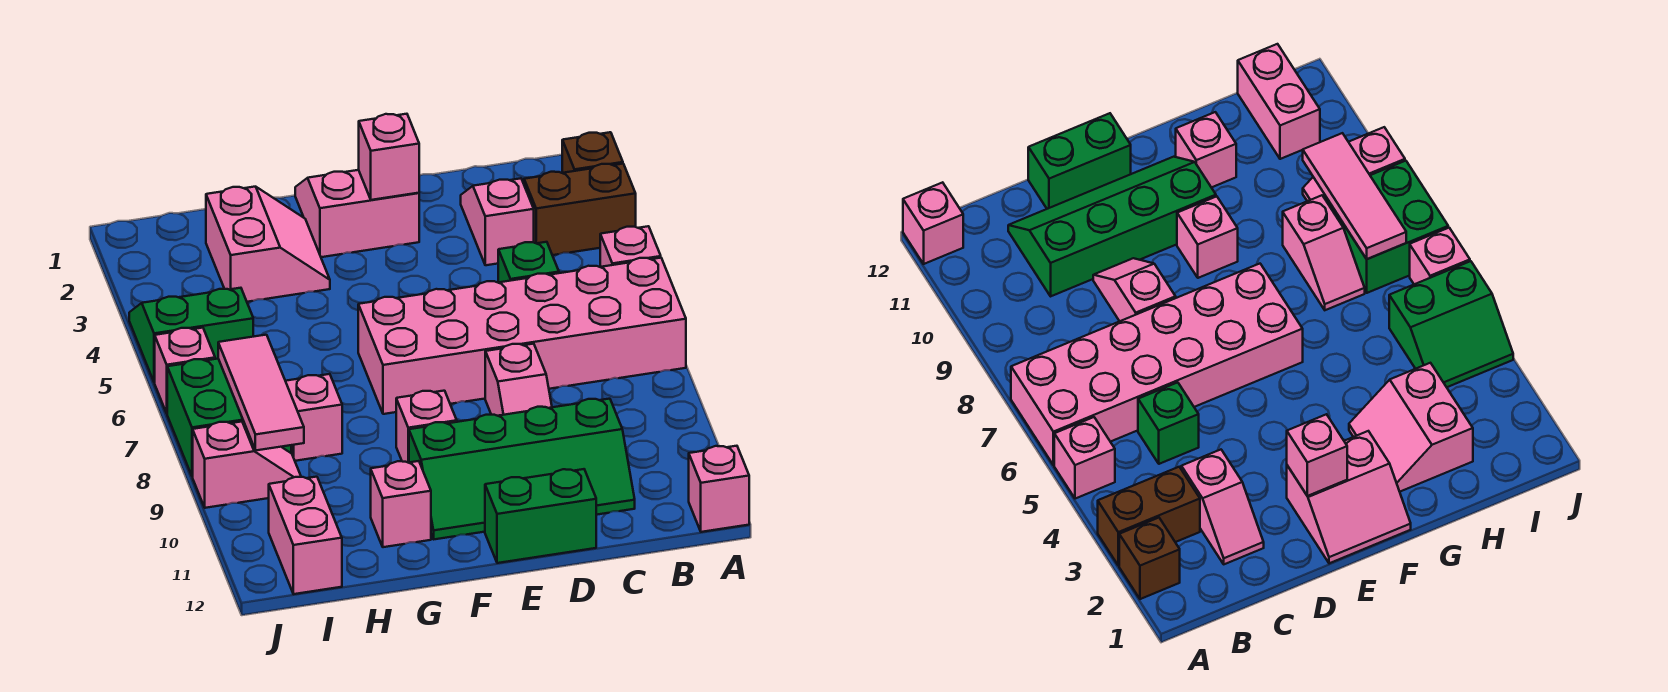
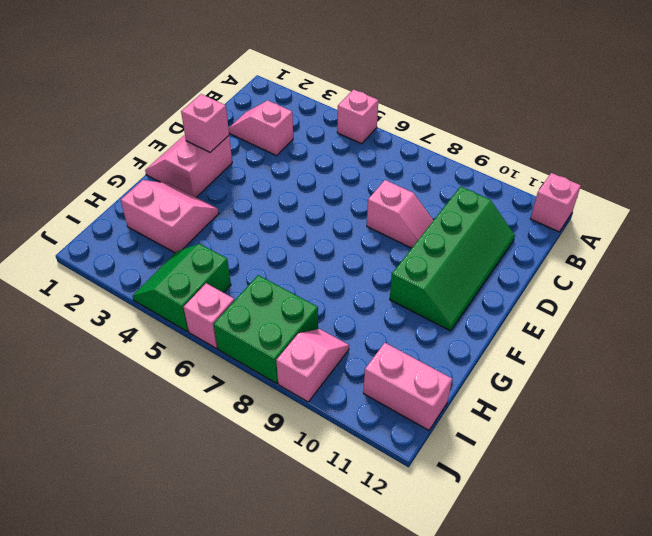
none -> brown brick A2 level 1
none -> brown brick A3:B3 level 1
none -> pink brick A6:F7 level 1

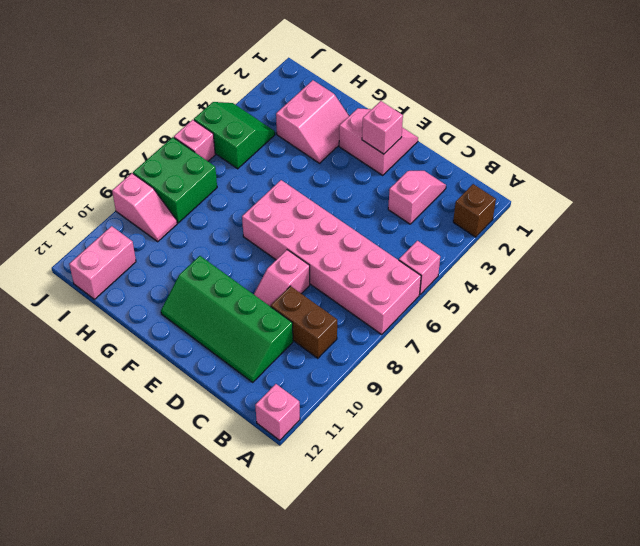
brown brick B9:C9 level 1 -> brown brick A3:B3 level 1
none -> green brick C5 level 1
none -> green brick D12:E12 level 1
none -> pink brick F9 level 1

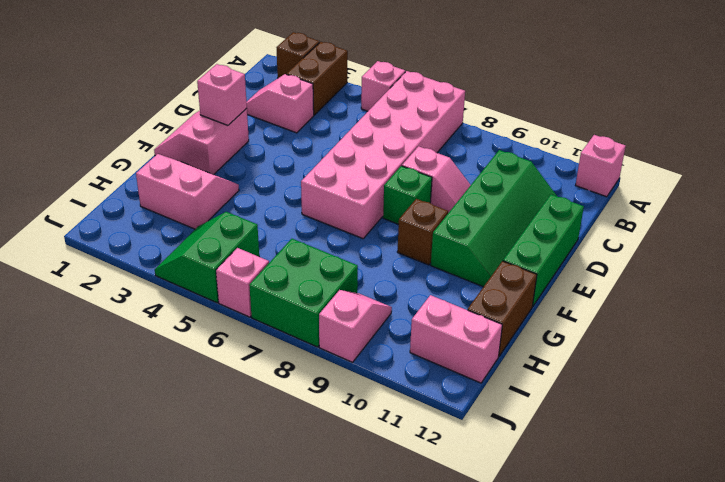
green brick D12:F12 level 1 -> green brick D12:E12 level 1
green brick E8 level 1 -> green brick C5 level 1
brown brick F9 level 1 -> pink brick F9 level 1
brown brick G12:H12 level 1 -> none
none -> pink brick G11 level 1
none -> pink slope H7:H8 level 1 top 8
none -> pink tile I7:I9 level 2

